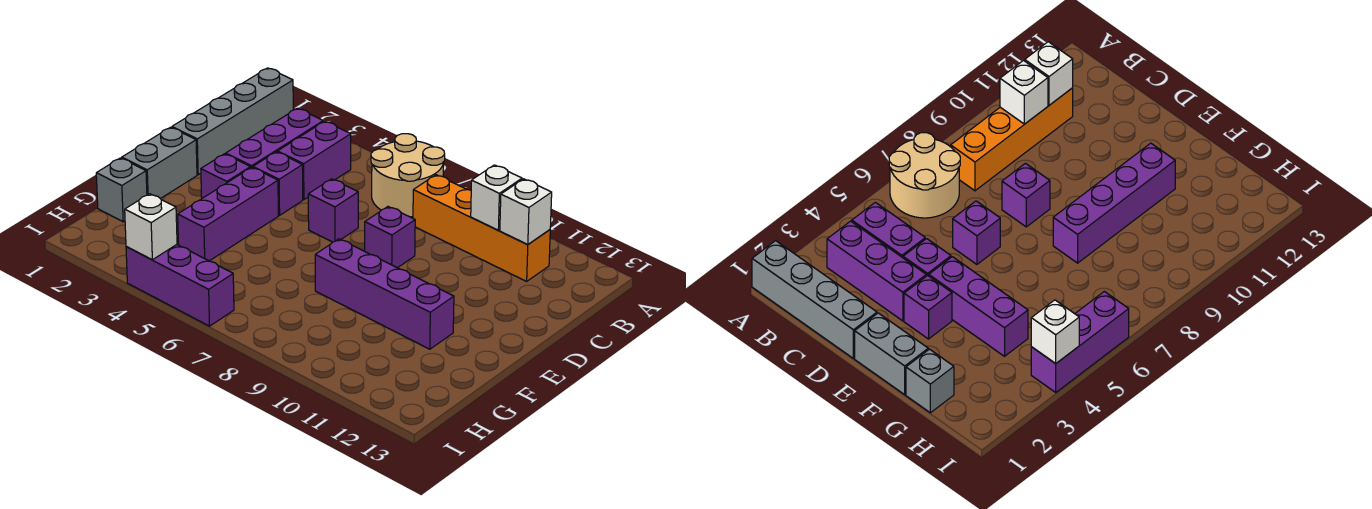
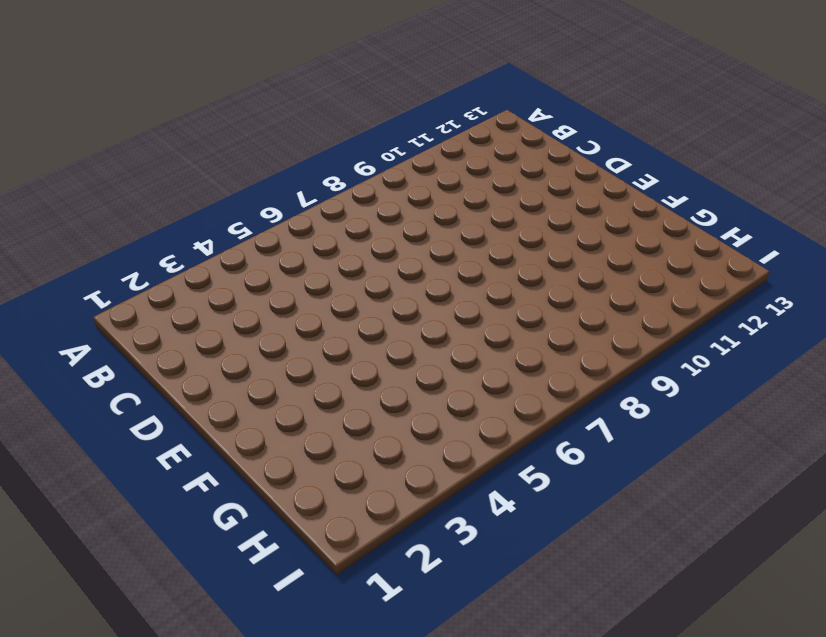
none -> grey brick A1:D1 level 1
none -> tan round brick A6:B7 level 1
none -> purple brick B3:D3 level 1

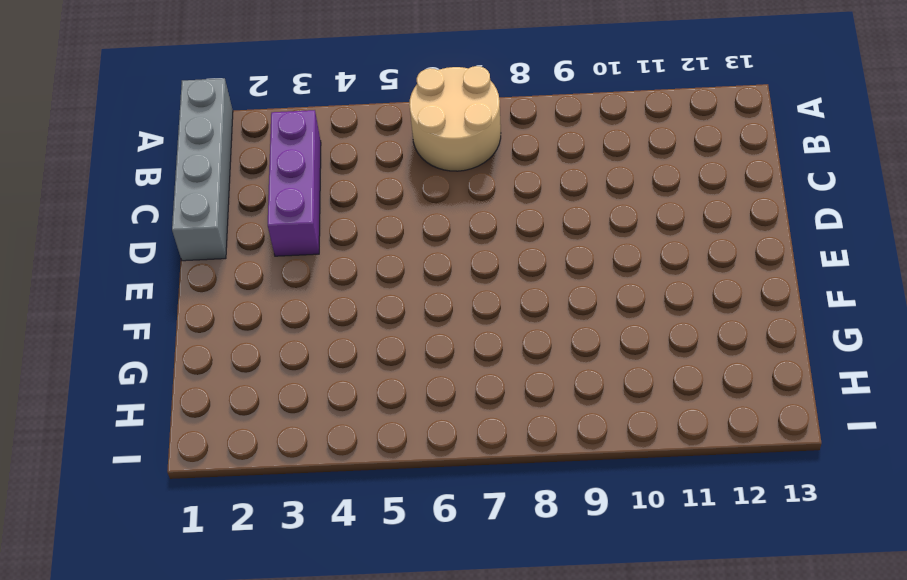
none -> purple brick B4:C4 level 1
none -> orange brick B8:B11 level 1
none -> purple brick D4 level 1

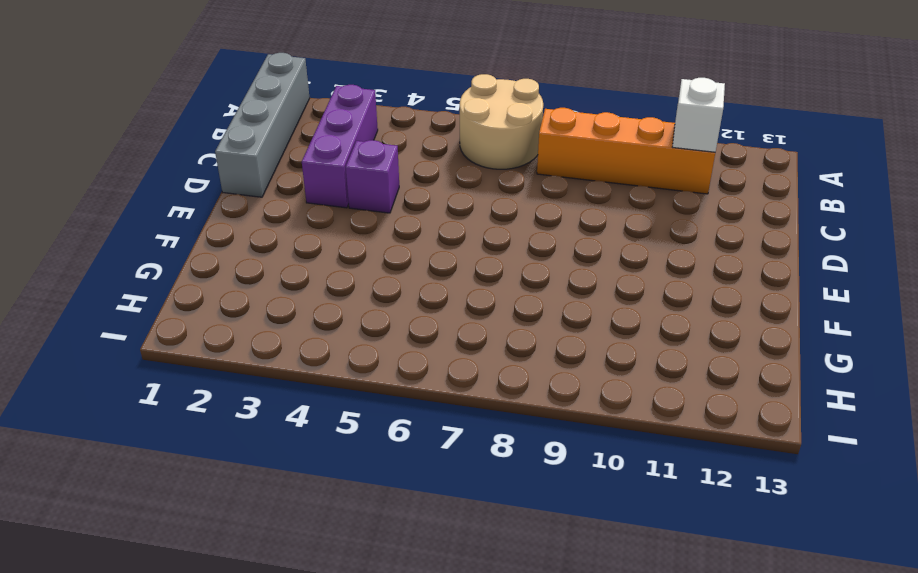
none -> purple brick B4:C4 level 1
none -> purple brick D6 level 1
none -> purple brick D8 level 1

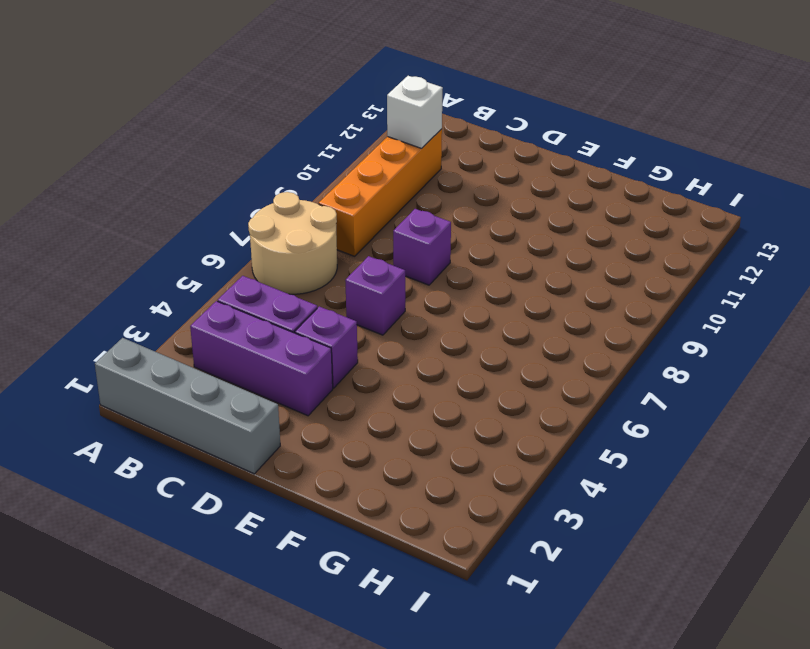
none -> grey brick E1:F1 level 1
none -> purple brick E3 level 1
none -> purple brick E4:G4 level 1

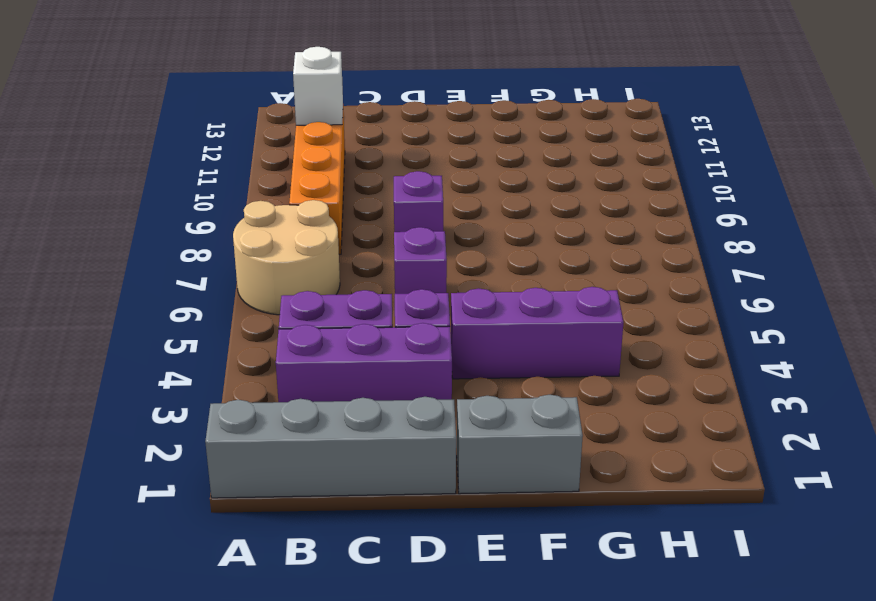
none -> purple brick E3 level 1
none -> purple brick F8:F11 level 1
none -> grey brick G1 level 1

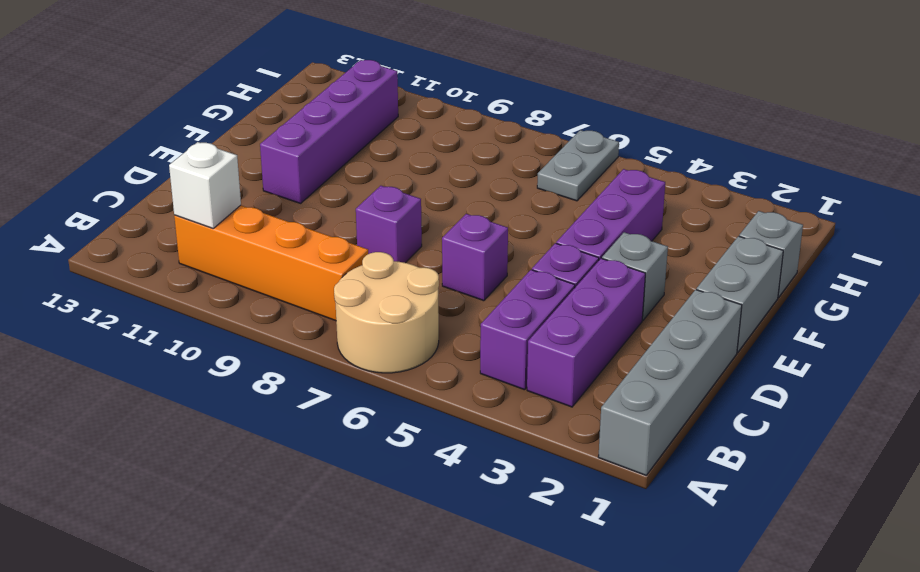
grey brick E3 level 1 -> purple brick E3 level 1
purple brick E11:H11 level 1 -> purple brick F8:F11 level 1
grey plate H6:I6 level 1 -> purple brick I4:I6 level 1
none -> white brick B10 level 2
none -> white brick I4 level 2

